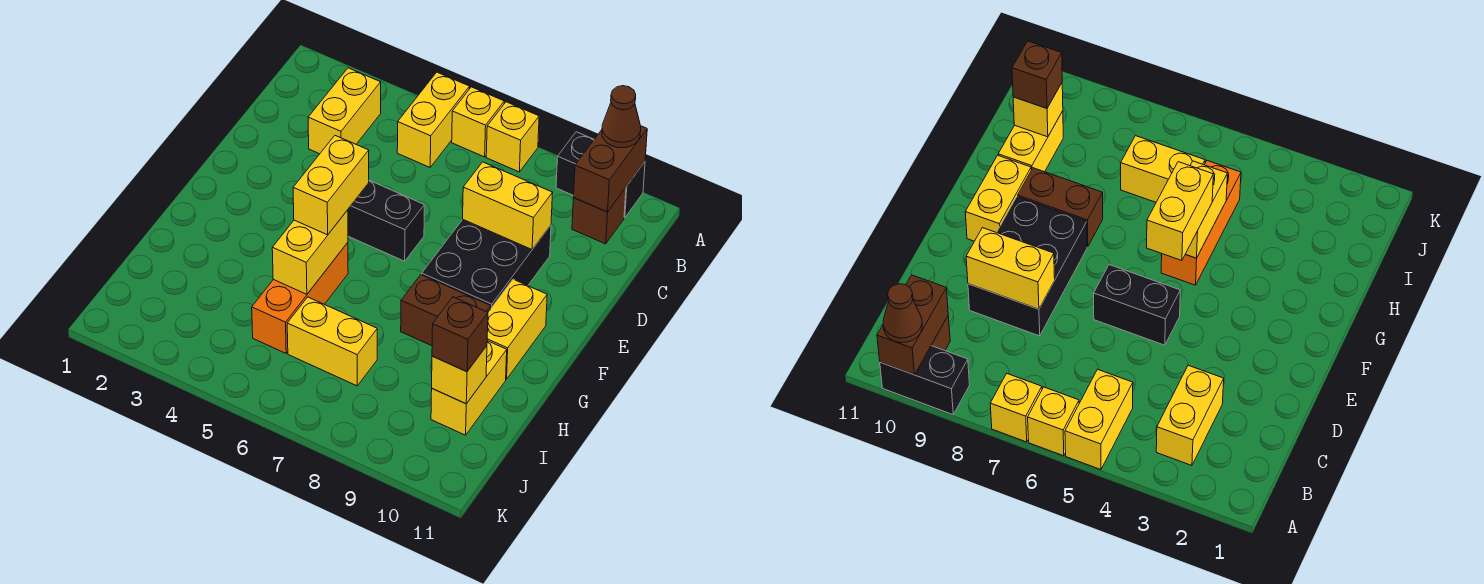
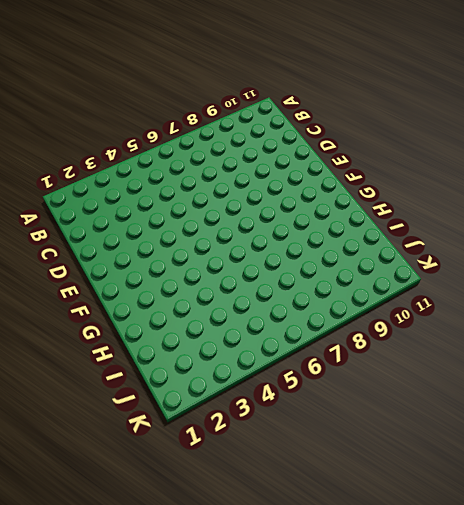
none -> yellow brick A5:B5 level 1
none -> yellow brick A6 level 1
none -> yellow brick A7 level 1

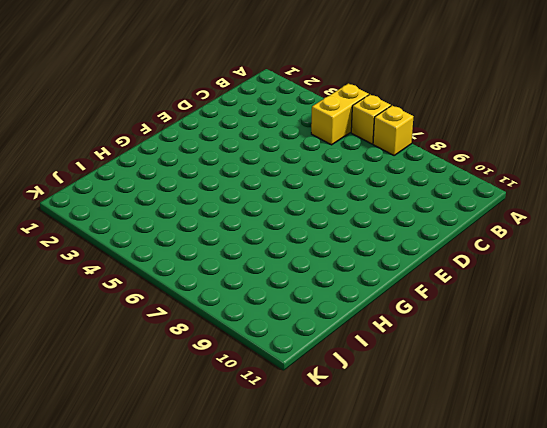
none -> black brick A9:A10 level 1
none -> yellow brick B3:C3 level 1
none -> brown brick B10 level 1

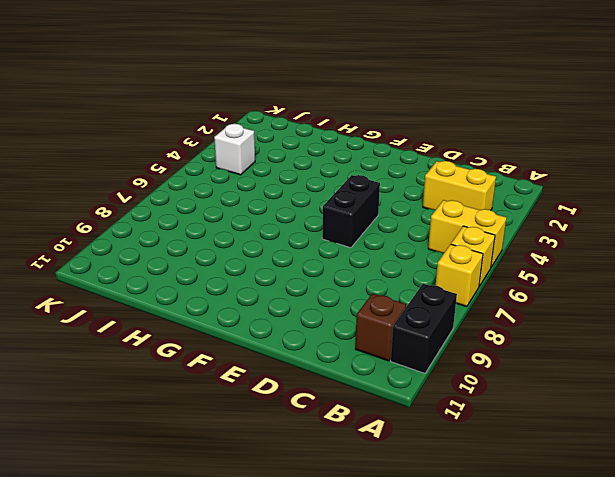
white brick J4 level 1 -> none
none -> black brick D8:F9 level 1
none -> yellow brick F10:G10 level 1
none -> orange brick G5:I5 level 1

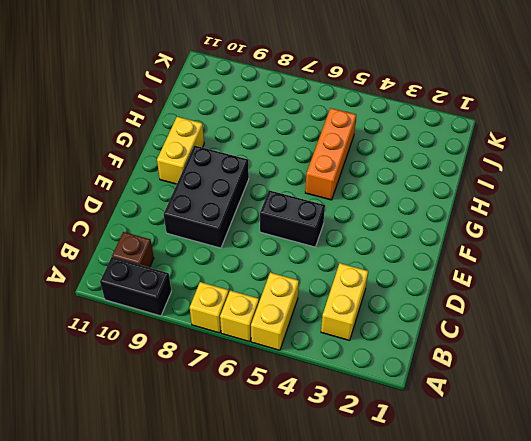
none -> brown brick G8:G9 level 1
none -> yellow brick H10:I10 level 1
none -> yellow brick I6:I7 level 1

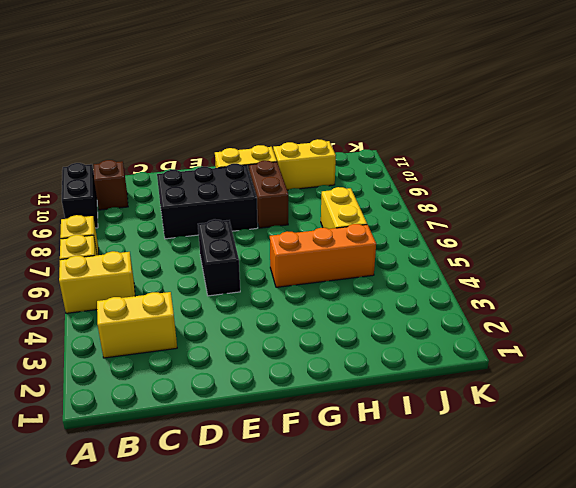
none -> brown brick A10:B10 level 2
none -> yellow brick D8:D9 level 2
none -> yellow brick G5:H5 level 2

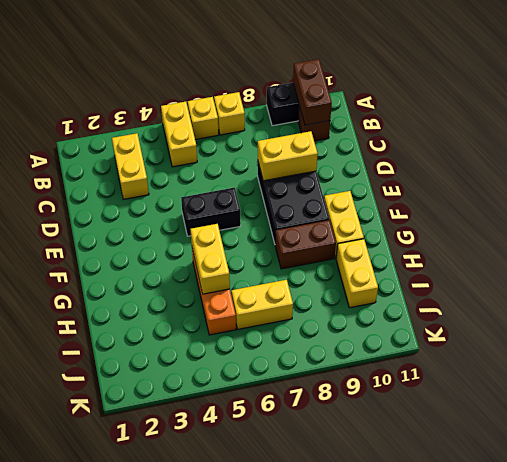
none -> yellow brick I10 level 2
none -> brown cone A10 level 3
none -> yellow brick F5:G5 level 3

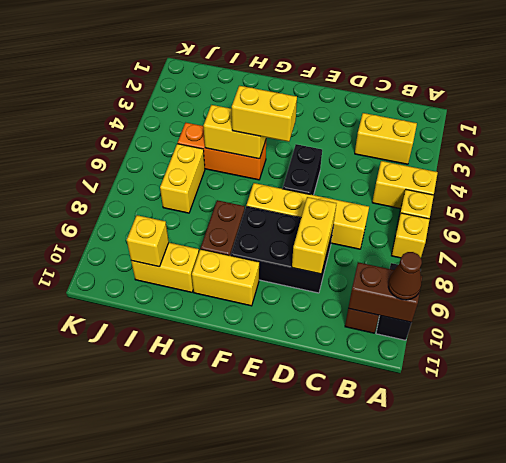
yellow brick C7:F7 level 1 -> none
none -> brown brick I10 level 3

